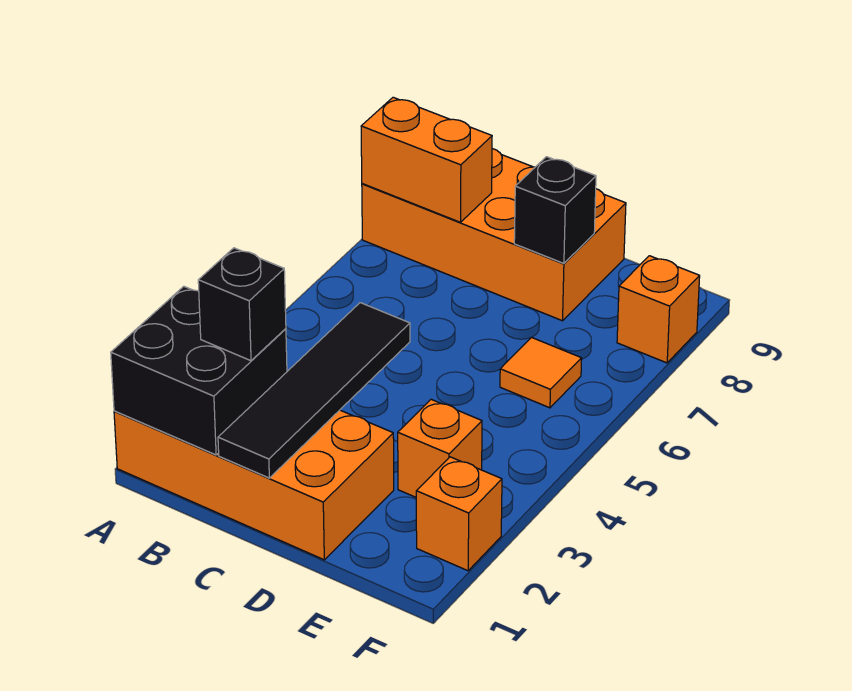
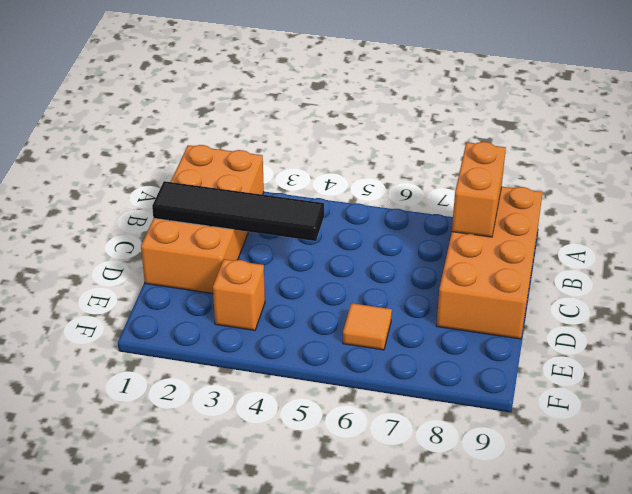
none -> orange brick F2 level 1
none -> orange brick F8 level 1

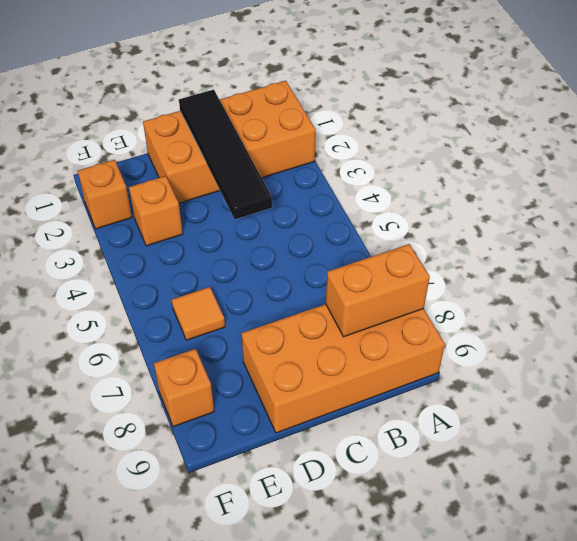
none -> black brick A1:B2 level 2
none -> black brick D8 level 2

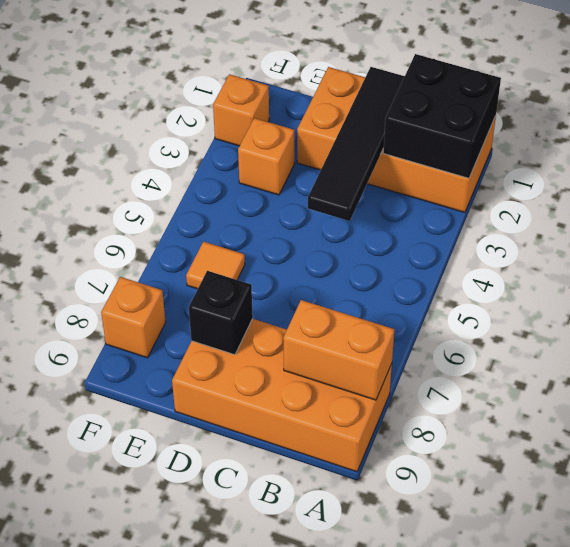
none -> black brick B2 level 3

